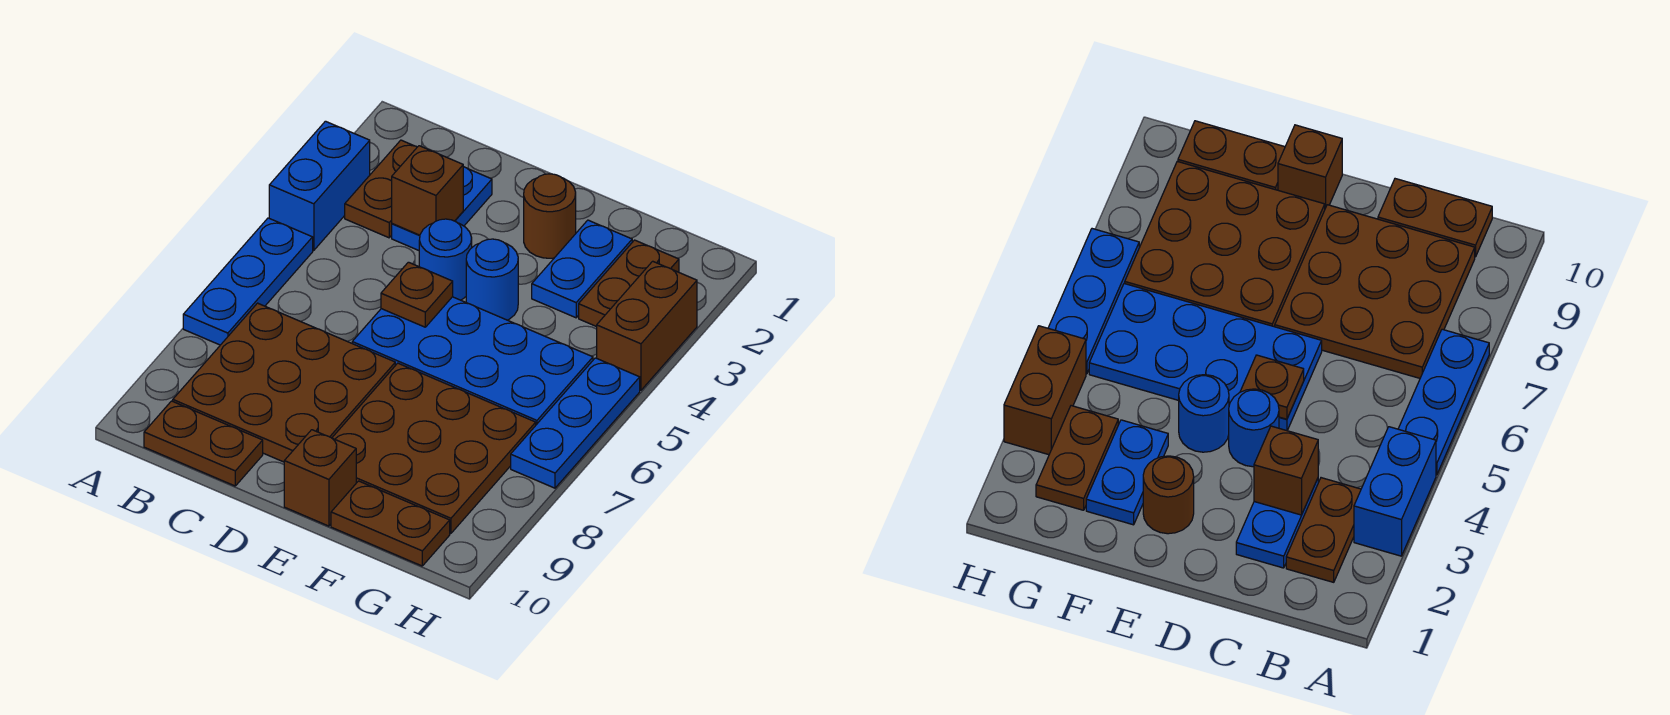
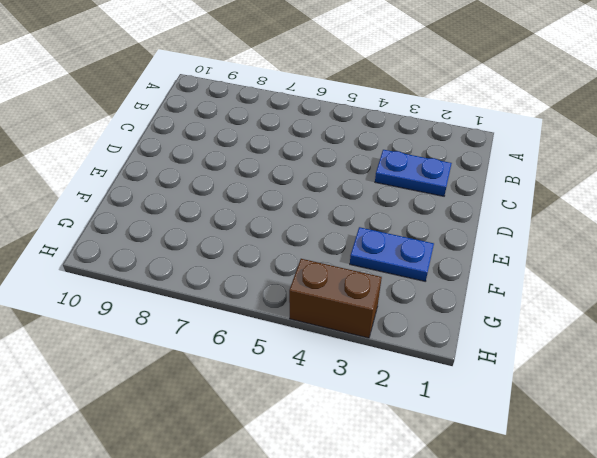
none -> blue brick A3:A4 level 1
none -> blue plate A5:A7 level 1
none -> brown plate B2:B3 level 1

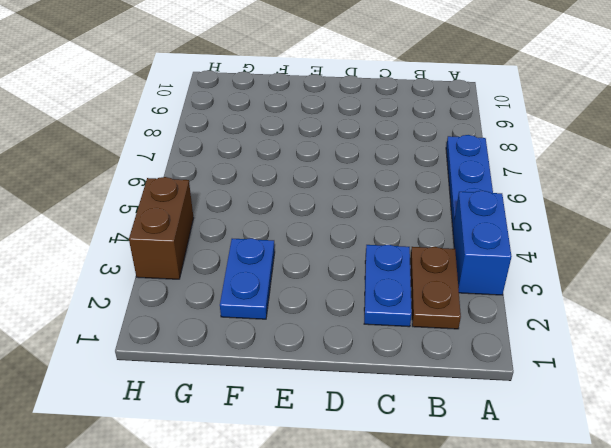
none -> brown plate B7:D9 level 1
none -> brown plate B10:C10 level 1
none -> blue round brick D4 level 1

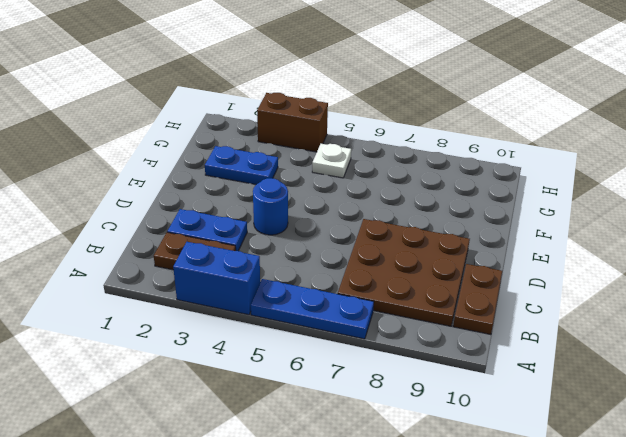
white plate G5 level 1 -> blue plate D5:G6 level 1
none -> brown round brick E2 level 1
none -> blue round brick E4 level 1
none -> brown plate E7:G9 level 1

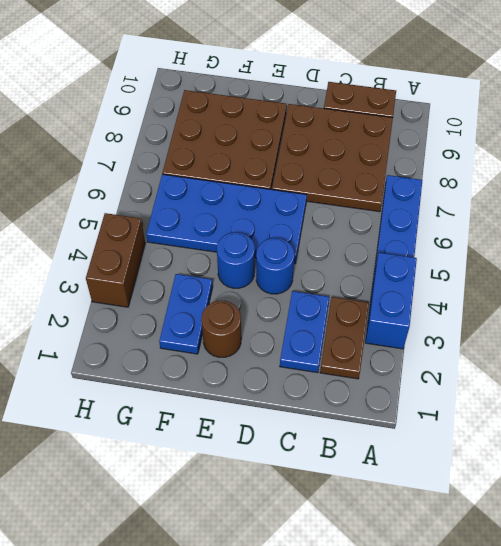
none -> brown brick E10 level 1
none -> brown plate F10:G10 level 1
none -> brown plate G2:G3 level 1

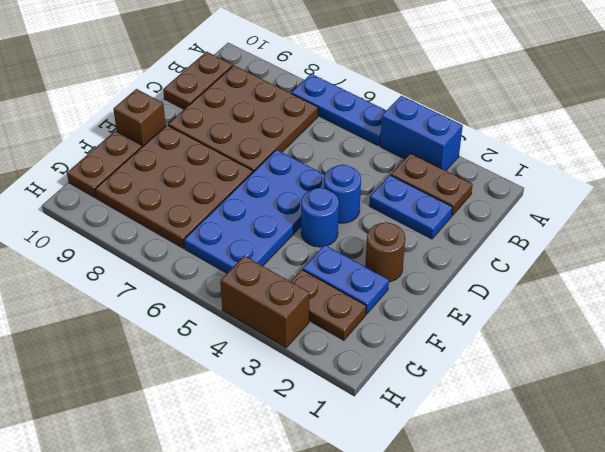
none -> blue plate H5:H7 level 1
none -> brown brick C3 level 2
none -> brown plate D5 level 2

